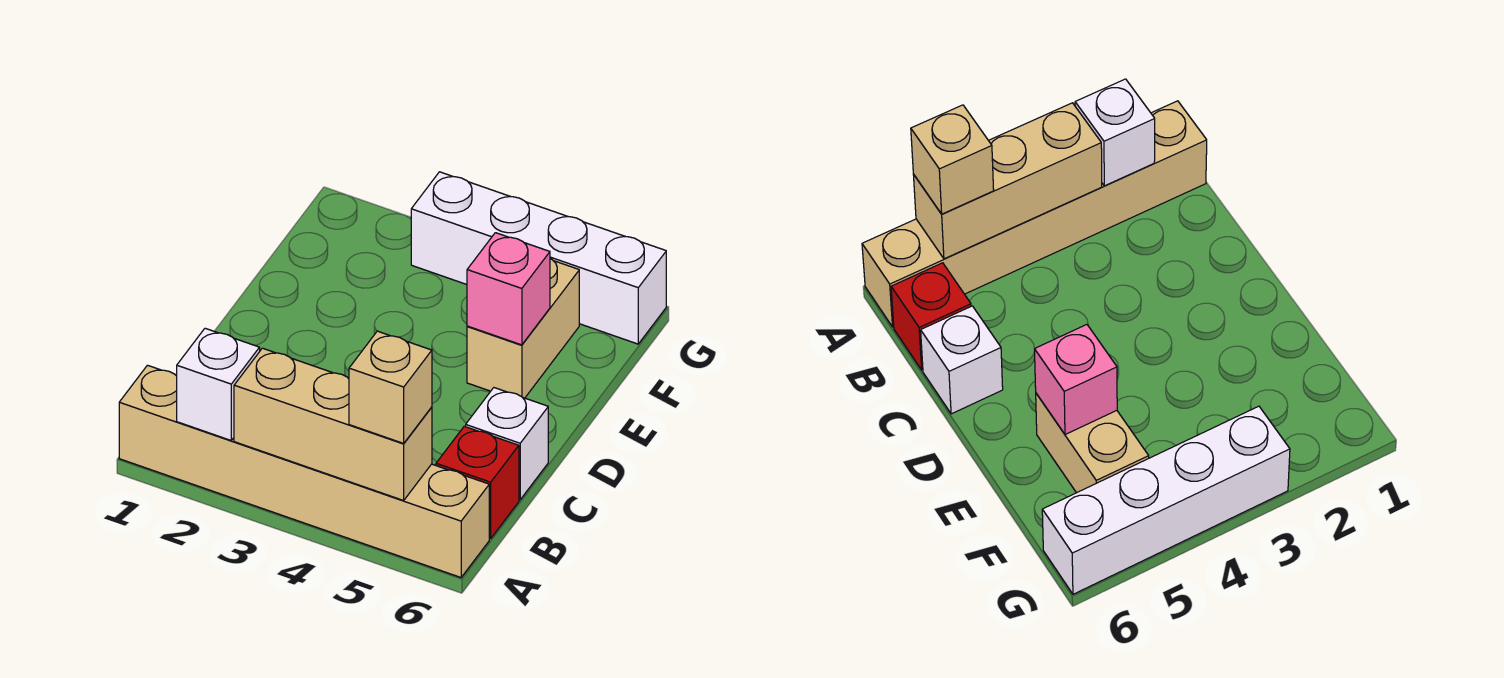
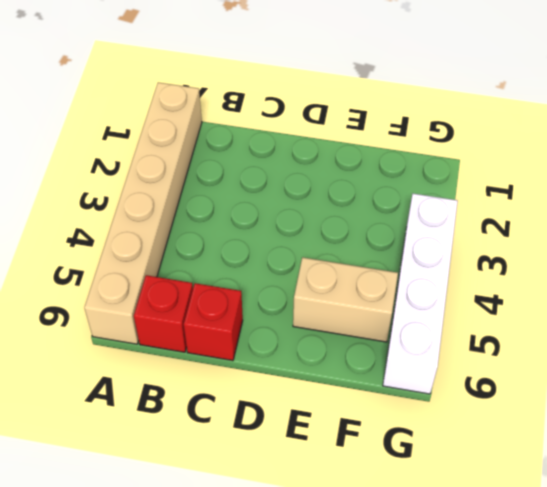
red brick C6 level 1 -> white brick C6 level 1
none -> white brick A2 level 2
none -> tan brick A3:A5 level 2

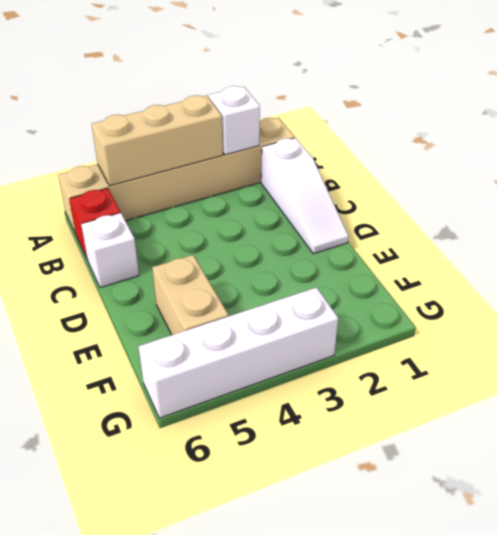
white slope B1:D1 level 1 top B -> none
none -> pink brick E5 level 2
none -> tan brick A5 level 3

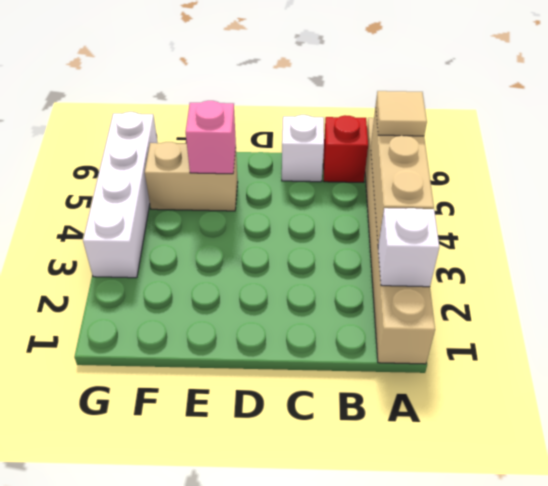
tan tile A5 level 3 -> tan brick A5 level 3

